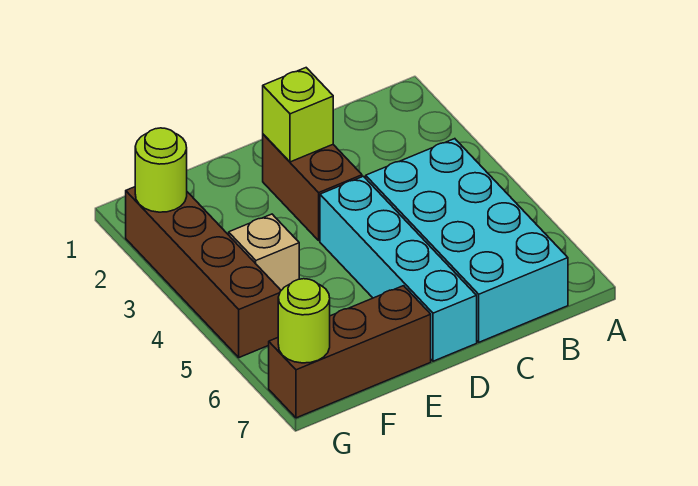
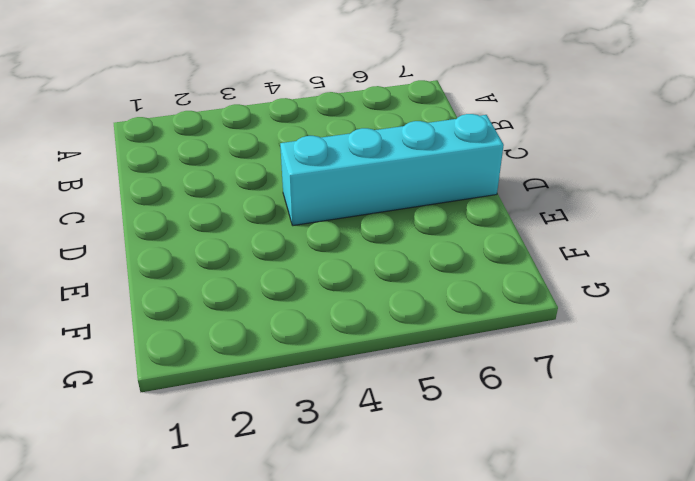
none -> cyan brick B4:C7 level 1
none -> brown brick D2:D3 level 1

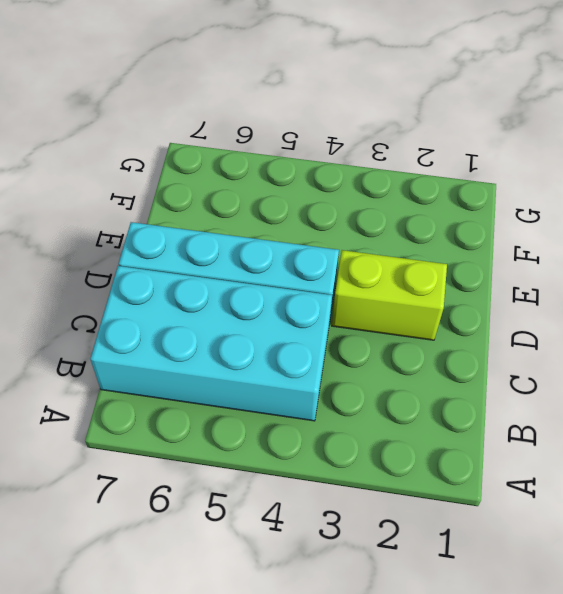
lime brick D2:D3 level 1 -> brown brick D2:D3 level 1
none -> brown brick E7:G7 level 1
none -> tan brick F4 level 1

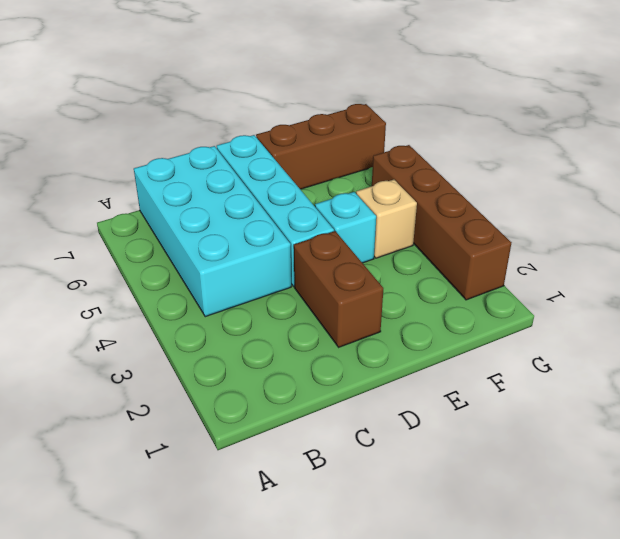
cyan brick E4 level 1 -> none
none -> lime brick D2 level 2
none -> lime round brick G2 level 2

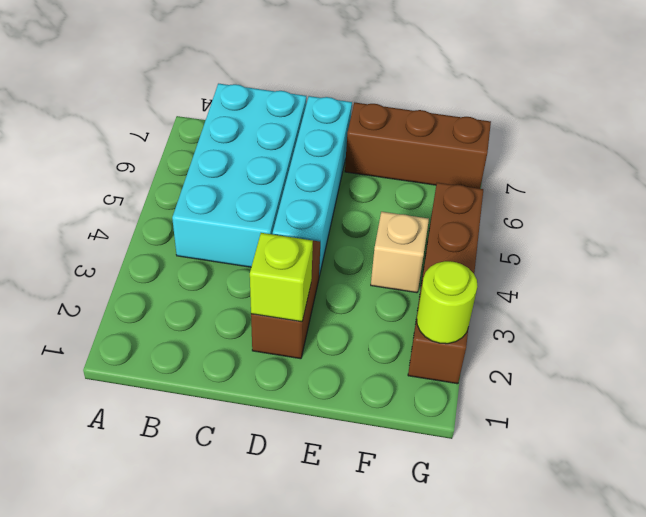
none -> lime round brick G7 level 2

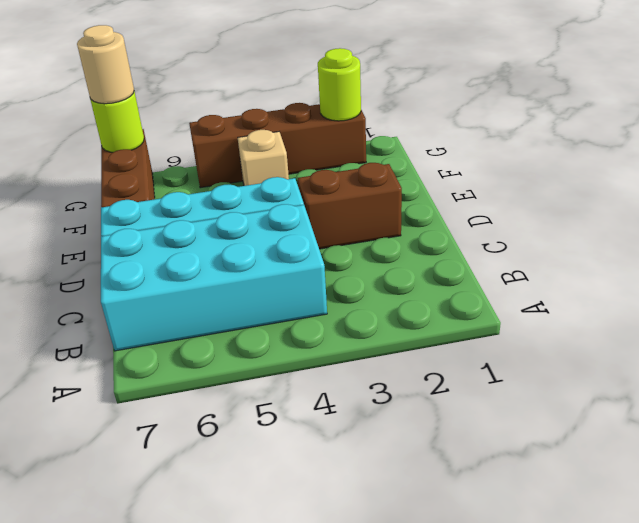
tan round brick G7 level 3 -> none
none -> lime brick D2 level 2

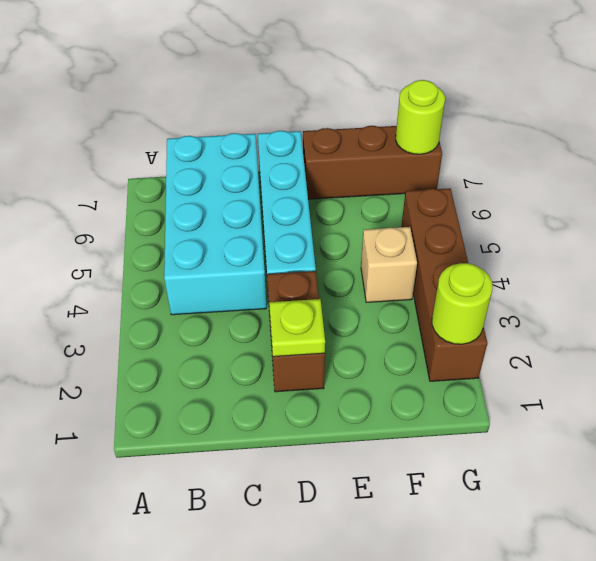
lime plate D2 level 2 -> lime brick D2 level 2

